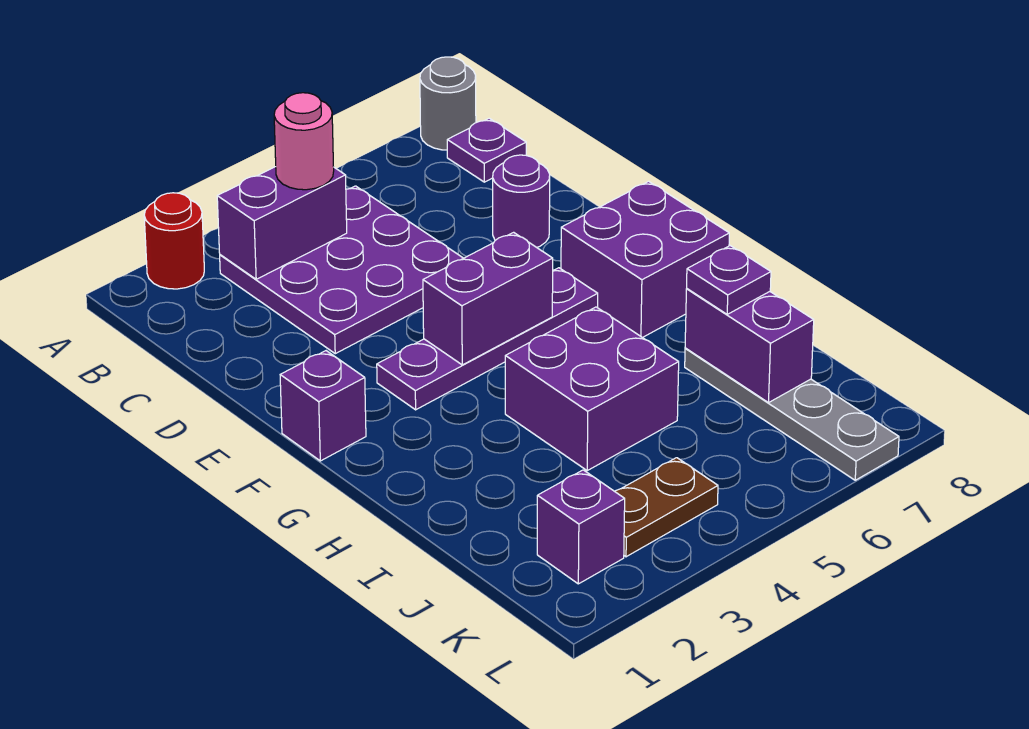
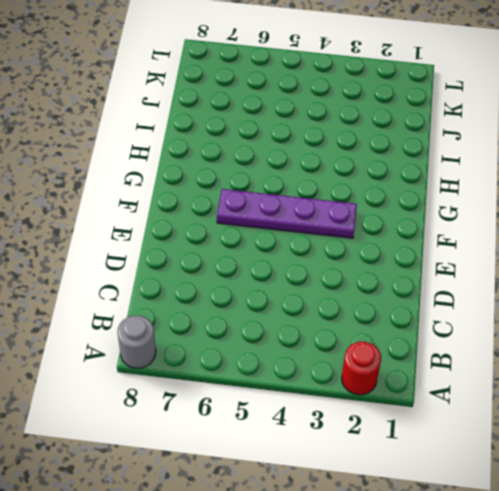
none -> purple plate B3:D5 level 1
none -> purple plate B8 level 1
none -> purple round brick D7 level 1

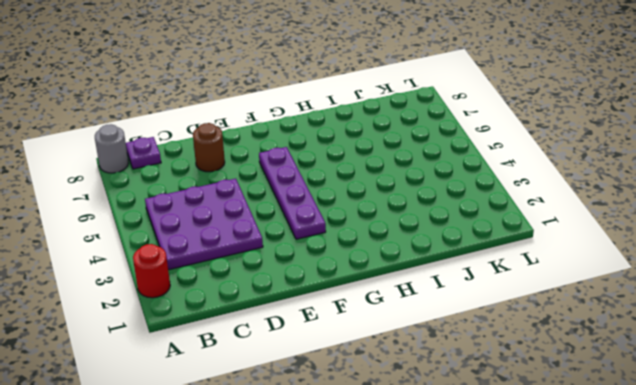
brown round brick D7 level 1 -> purple round brick D7 level 1
none -> purple brick F1 level 1
none -> purple brick F7:G8 level 1
none -> purple brick H4:I5 level 1

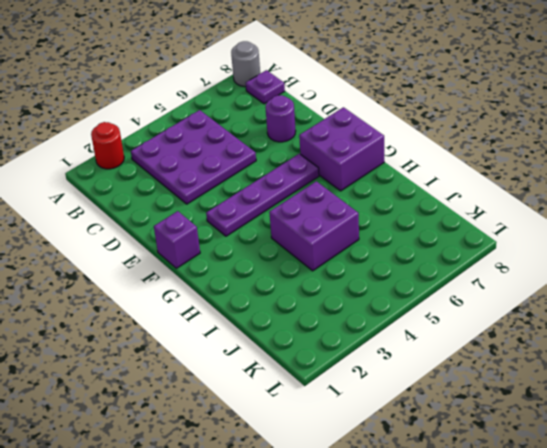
none -> grey plate I7:L7 level 1
none -> purple brick K2 level 1
none -> brown plate K3:K4 level 1

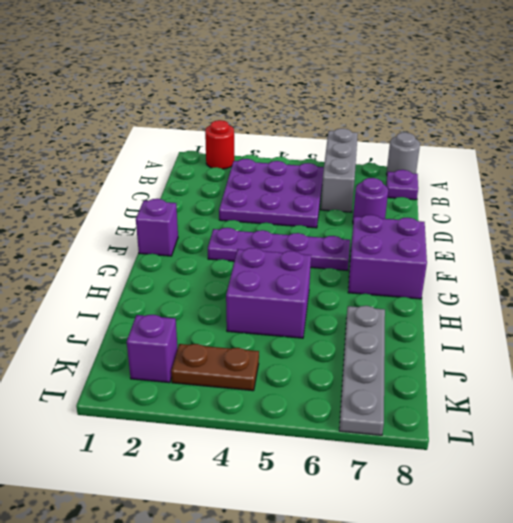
grey brick A6:C6 level 1 -> none
none -> purple brick B3:B4 level 2
none -> purple brick F4:F5 level 2
none -> purple brick I7:J7 level 2

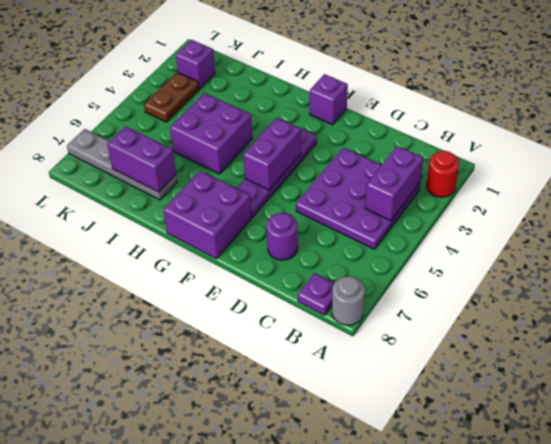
none -> pink round brick B4 level 3
none -> purple plate I7 level 3

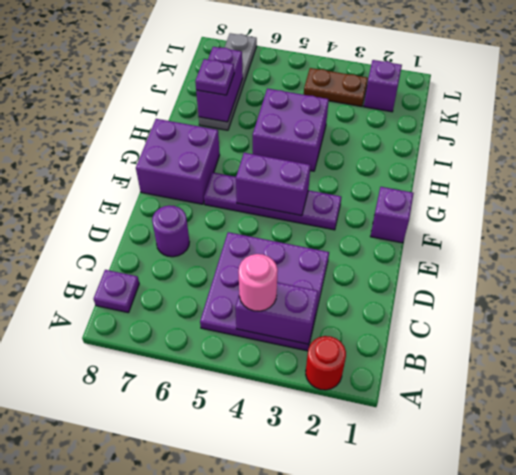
none -> grey round brick A8 level 1

